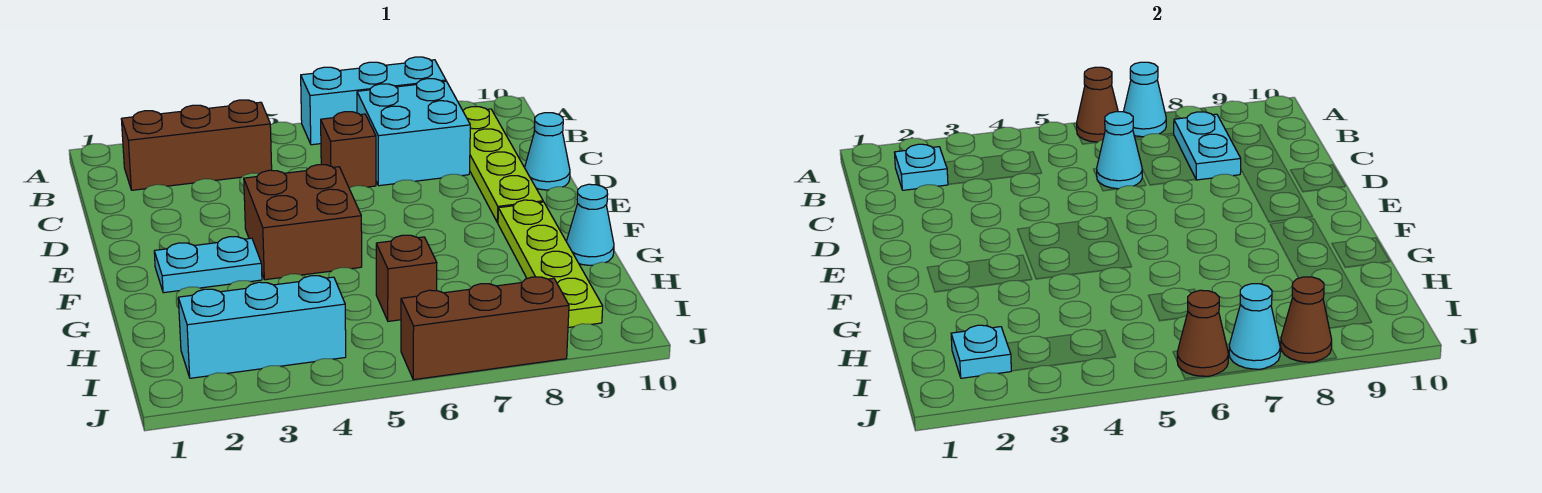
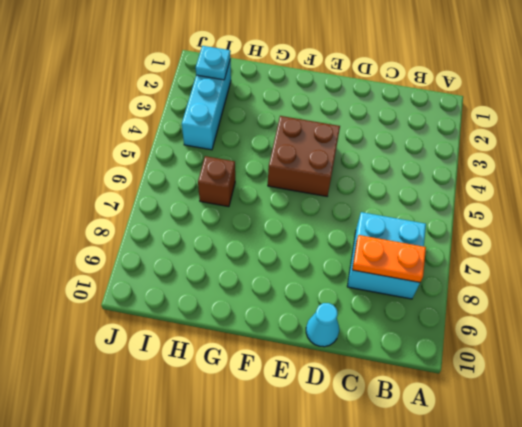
orange plate B8:C8 level 2 -> cyan plate B8:C8 level 2
none -> cyan brick A6:A8 level 1
none -> brown brick B2:B4 level 1
none -> lime plate B9:E9 level 1

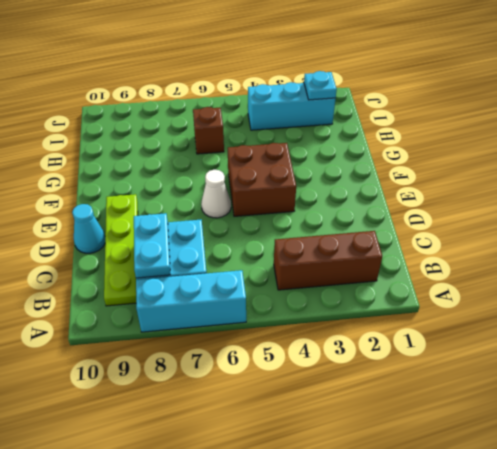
white cone E6 level 1 -> none
none -> brown brick C6 level 1
none -> cyan plate F2:F3 level 1
none -> lime plate F9:I9 level 1

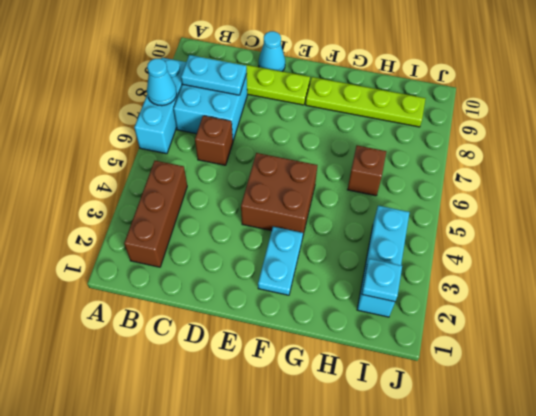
none -> cyan cone G10 level 1
none -> brown brick J6:J8 level 1
none -> brown cone A6 level 2

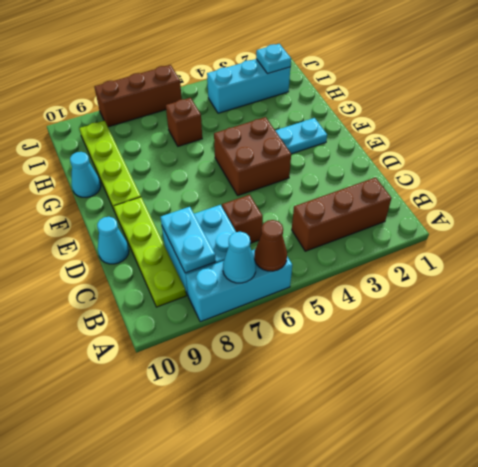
none -> cyan plate B2 level 2
none -> cyan cone C6 level 2
none -> brown cone J6 level 2

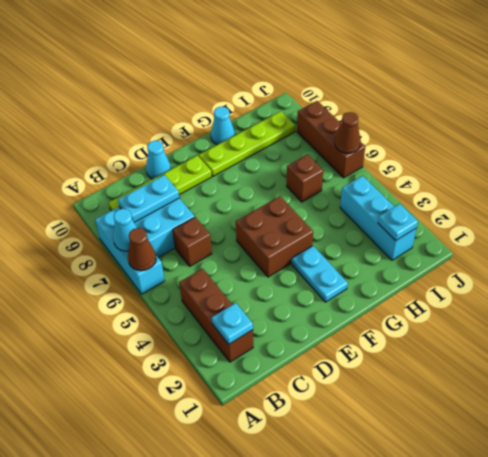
none -> cyan cone C6 level 2
none -> cyan cone J7 level 2
none -> brown cone J8 level 2

